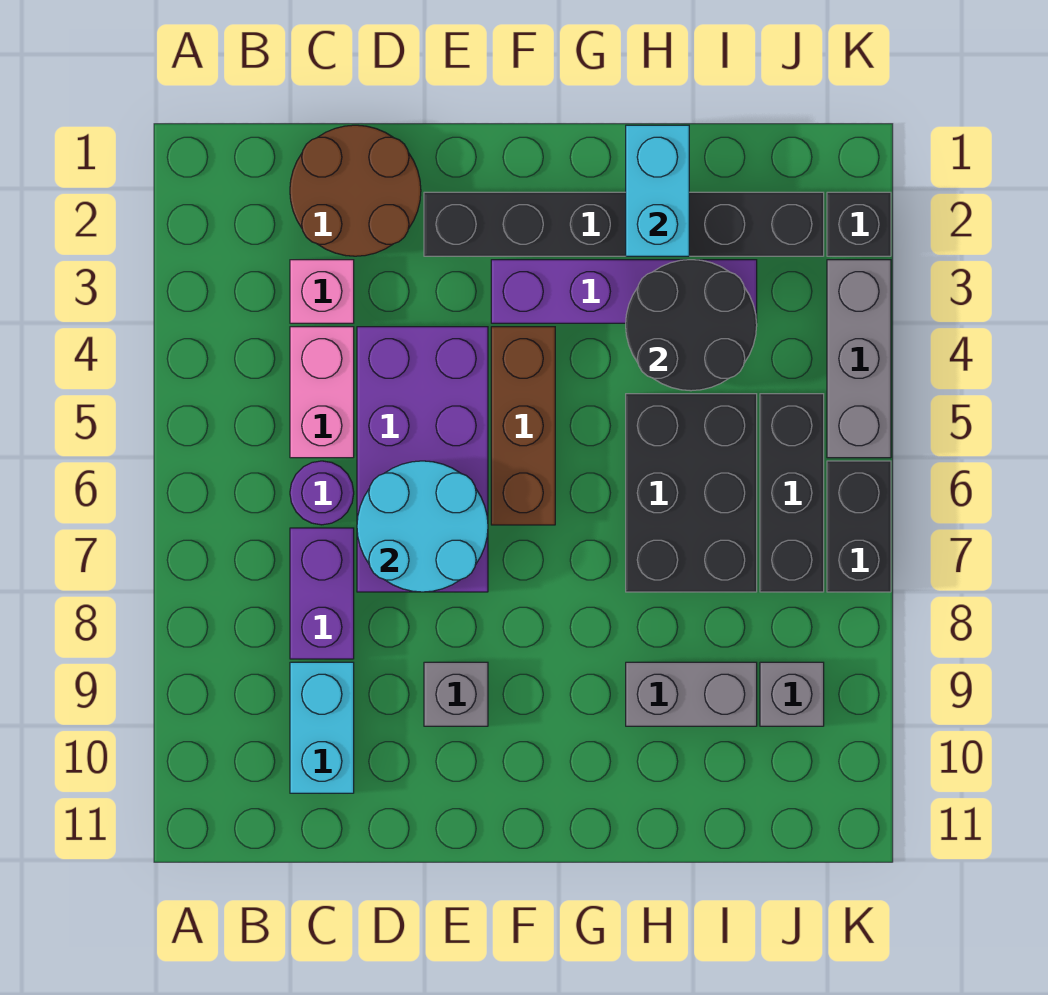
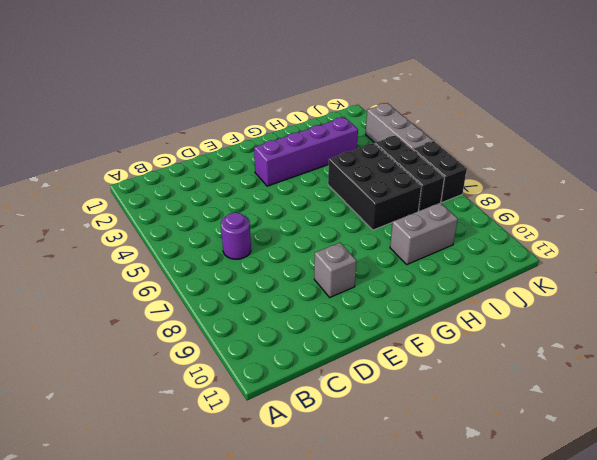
none -> brown round brick C1:D2 level 1
none -> pink brick C3 level 1
none -> pink brick C4:C5 level 1

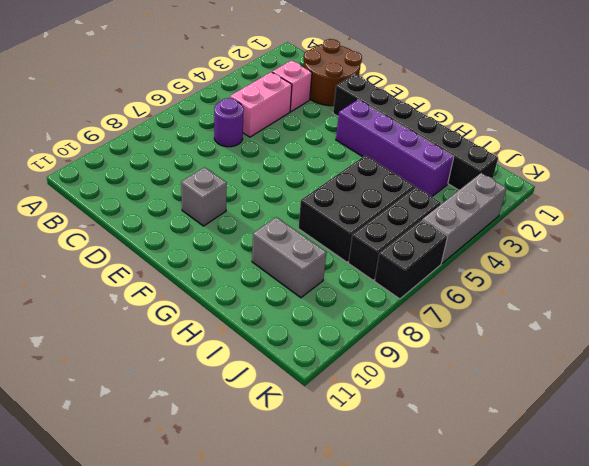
none -> purple brick C7:C8 level 1
none -> cyan brick C9:C10 level 1
none -> purple brick D4:E7 level 1

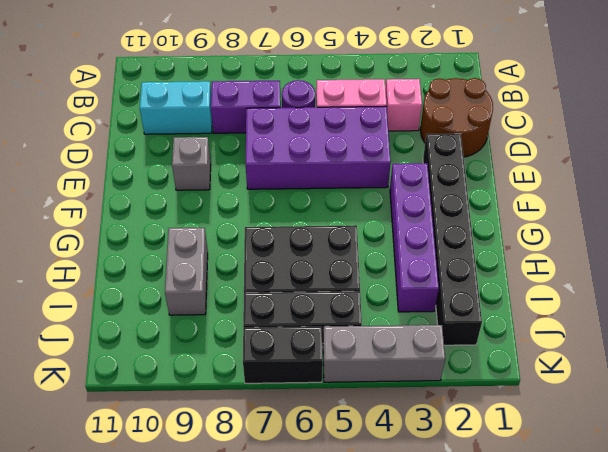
none -> brown brick F4:F6 level 1
none -> grey brick J9 level 1
none -> black brick K2 level 1

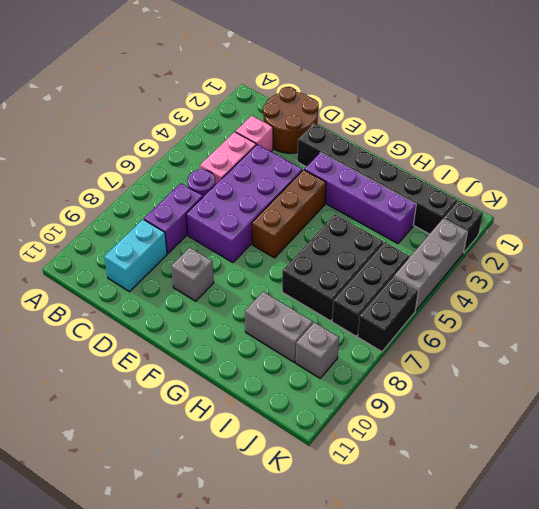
none -> cyan round brick D6:E7 level 2
none -> cyan brick H1:H2 level 2
none -> black round brick H3:I4 level 2

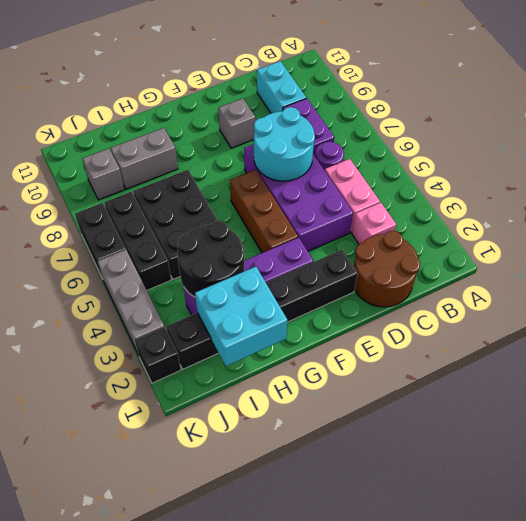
cyan brick H1:I2 level 2 -> cyan brick H1:H2 level 2

